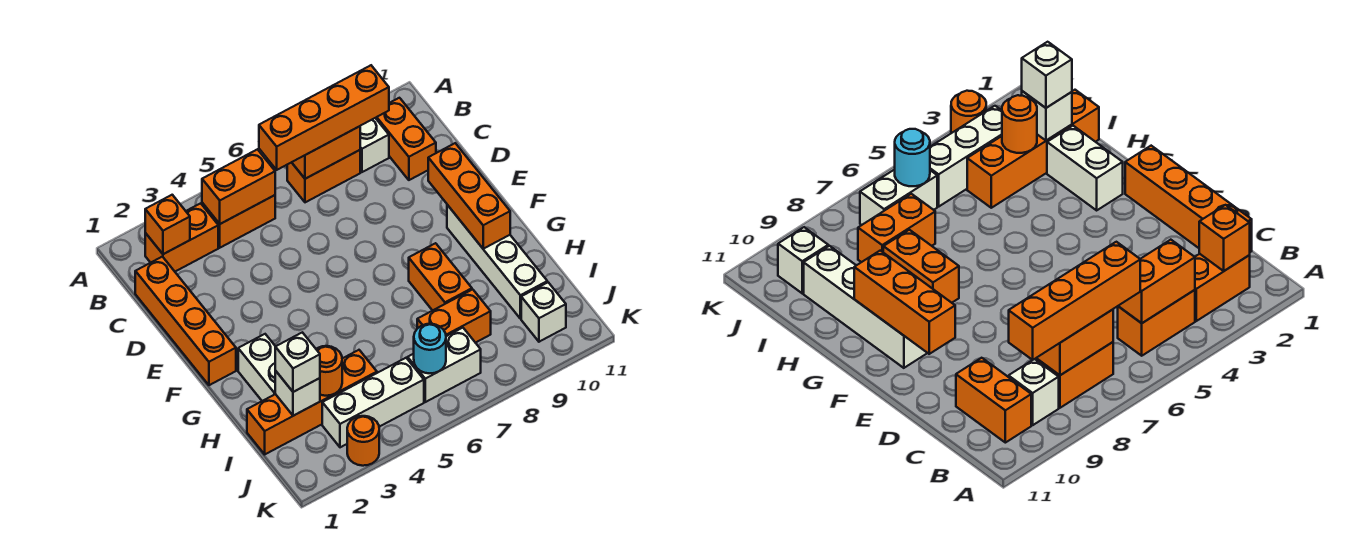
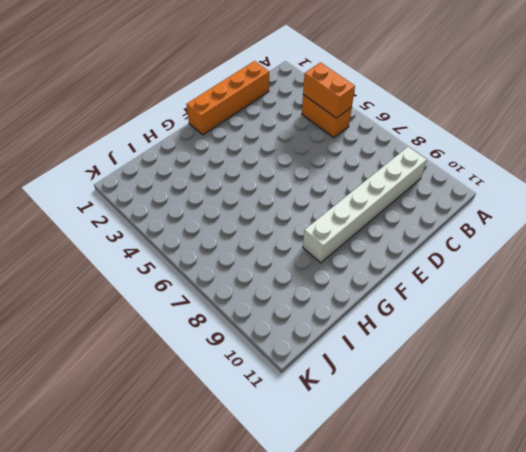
white brick B9:G9 level 1 -> white brick B9 level 1
none -> orange brick B2:B3 level 1
none -> orange brick B7:B8 level 1
none -> orange brick B10:C10 level 1

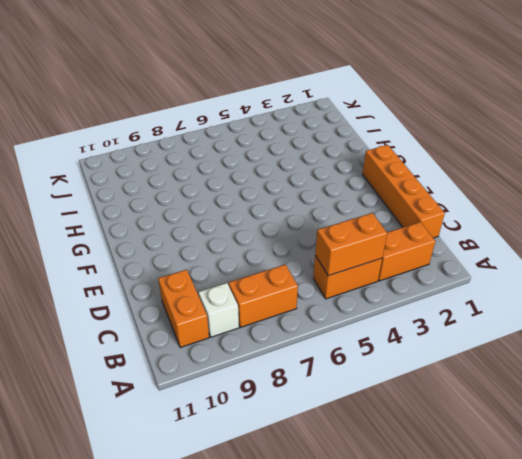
none -> white brick F10:I10 level 1
none -> white brick G2:H2 level 1
none -> orange brick G8:H8 level 1

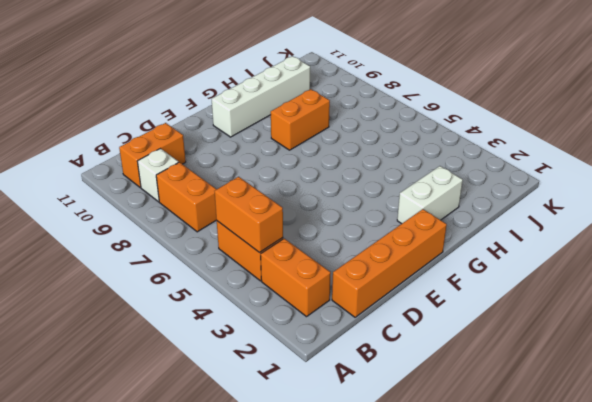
none -> orange brick I1:I4 level 1
none -> orange brick I7:I8 level 1
none -> white brick J3:J5 level 1

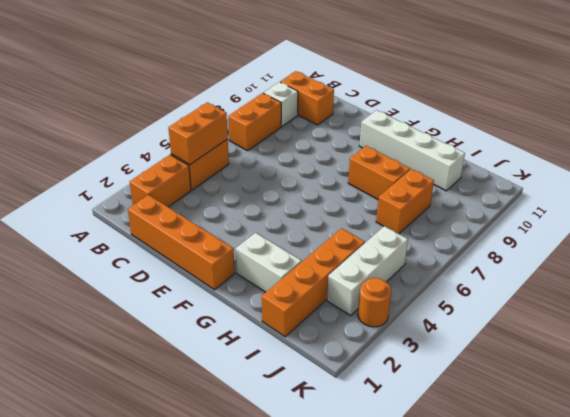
none -> white brick J6:J7 level 1
none -> white brick J10 level 1
none -> orange brick B2 level 2

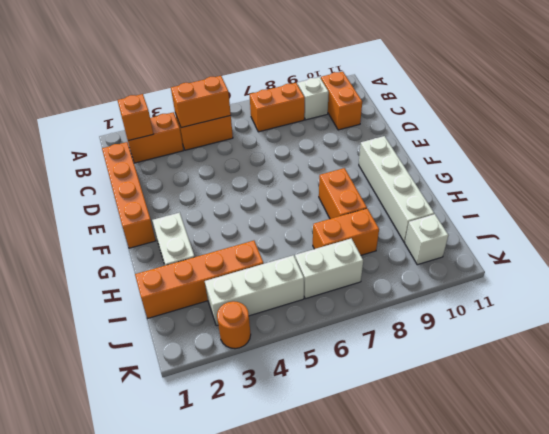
none -> orange brick B7:B8 level 2
none -> orange brick E10:G10 level 2
none -> white brick I2 level 2

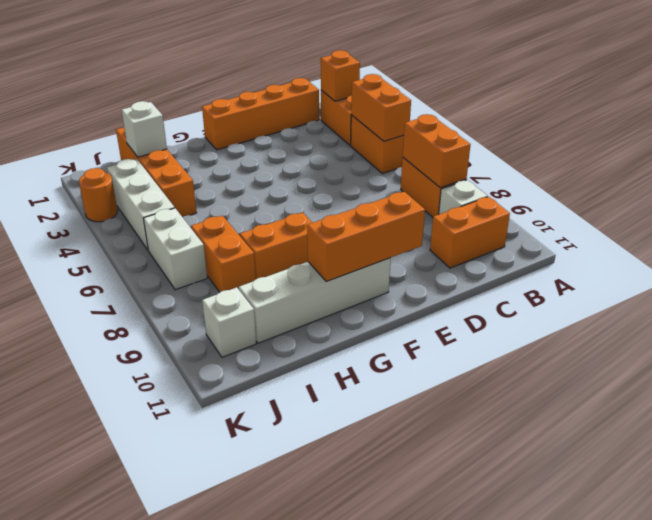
none -> white brick G2:H2 level 1
none -> orange round brick I3 level 2
none -> cyan round brick J6 level 2

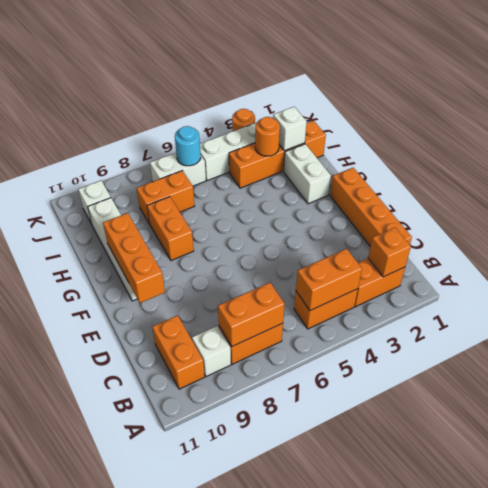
none -> orange brick B6:B9 level 3
none -> white brick I2 level 3

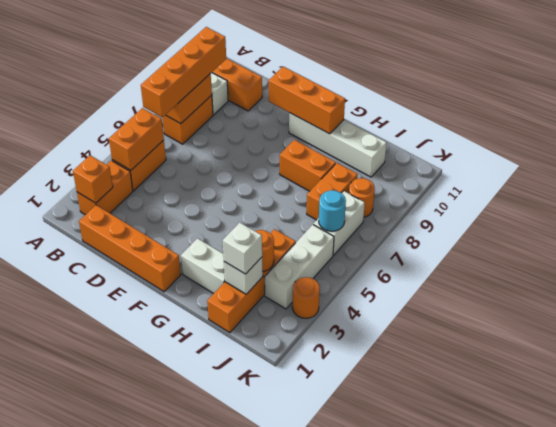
orange round brick J8 level 1 -> none
none -> white brick J10 level 1

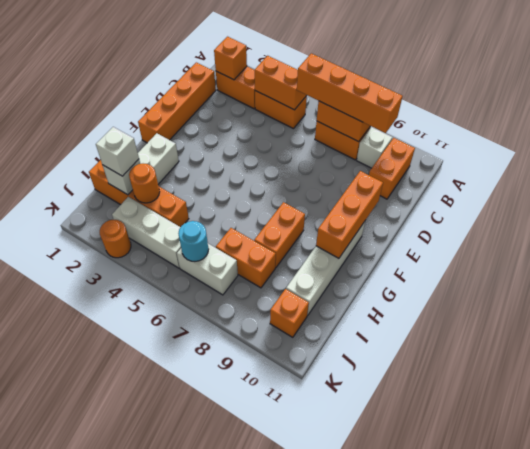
orange brick J10 level 1 -> white brick J10 level 1

